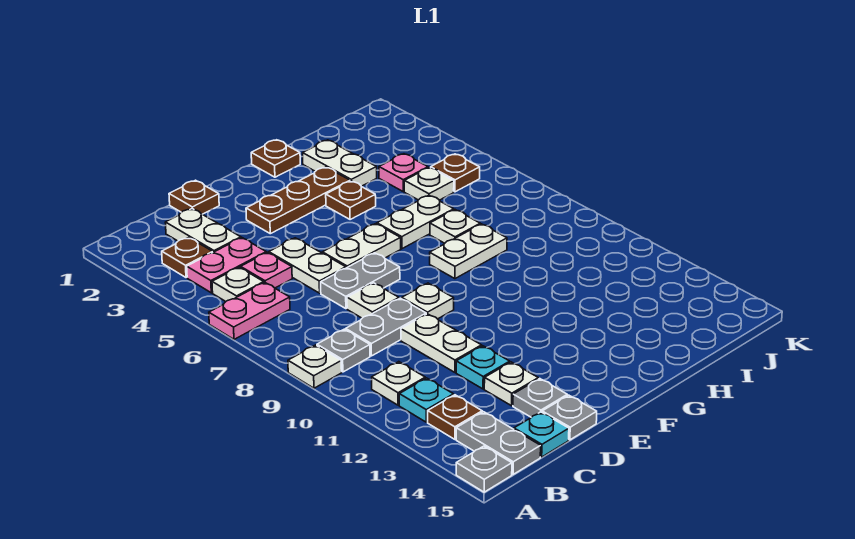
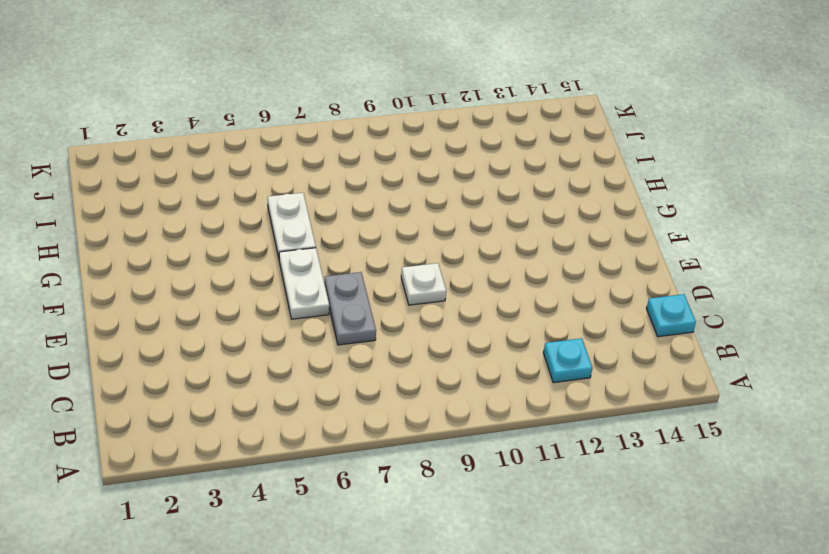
none -> pink plate A6:B6 level 1
none -> white plate A9 level 1
none -> grey plate A15 level 1
none -> brown plate B3 level 1

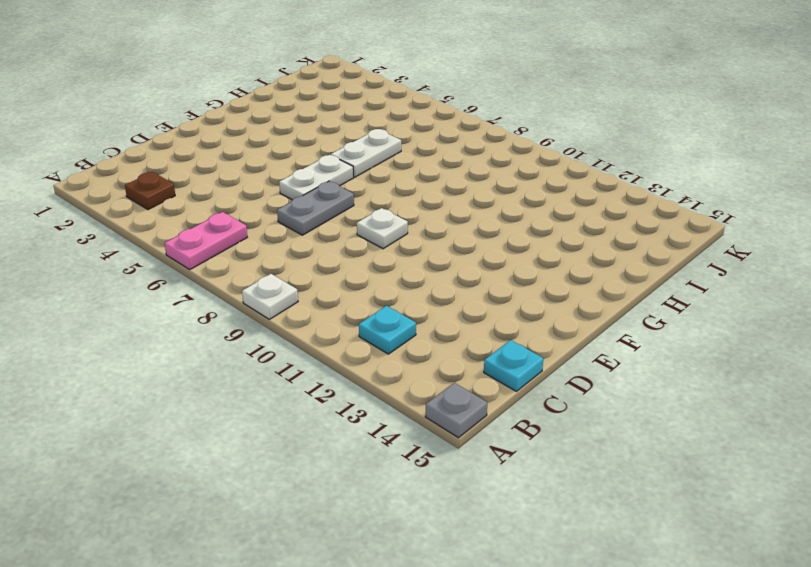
none -> pink plate B4:C4 level 1
none -> white plate B5 level 1
none -> grey plate B9 level 1
none -> white plate B11 level 1

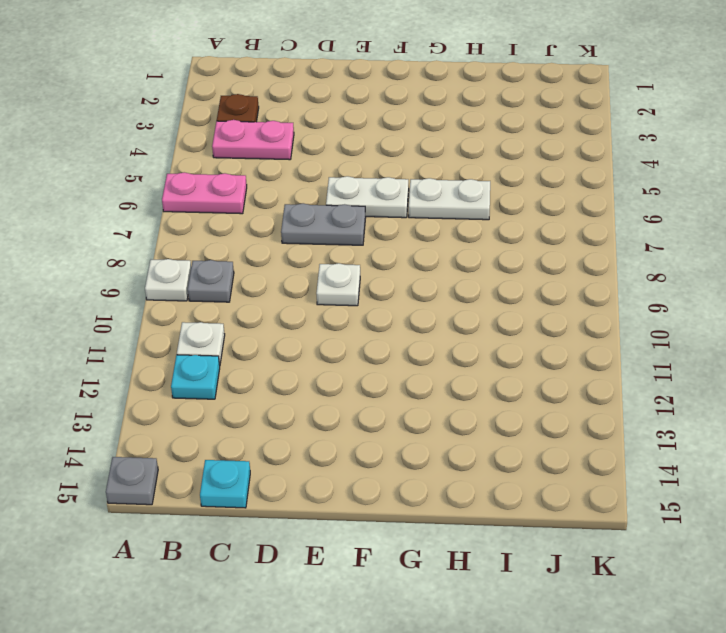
none -> white plate B5 level 1
none -> brown plate B13 level 1
none -> grey plate B14:B15 level 1
none -> white plate C2:C3 level 1

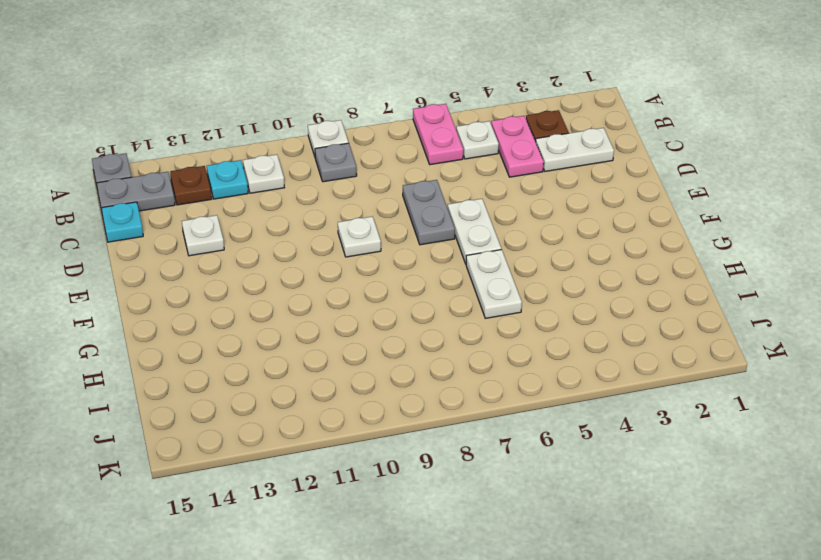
none -> pink plate C5 level 1
none -> grey plate C9:D9 level 1
none -> brown plate D1 level 1
none -> white plate D5:D6 level 1

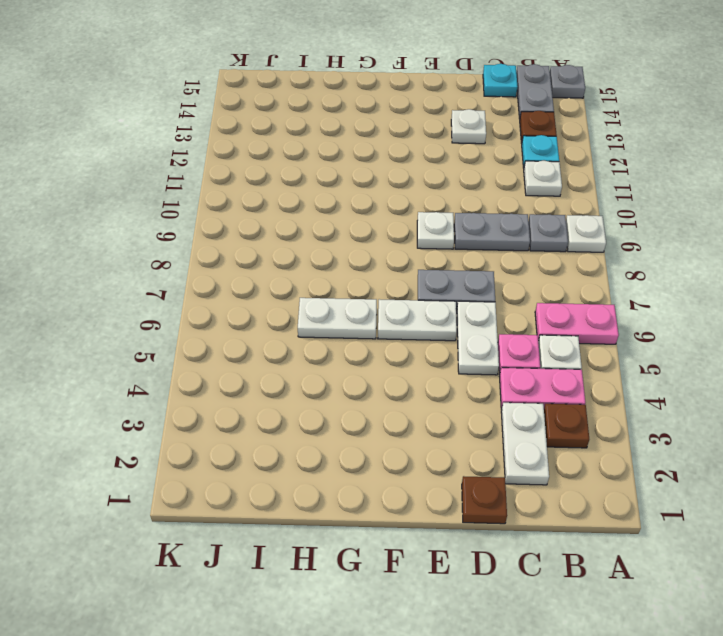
none -> white plate D8 level 1
none -> white plate D10:D11 level 1
none -> cyan plate D12 level 1
none -> grey plate D14 level 1

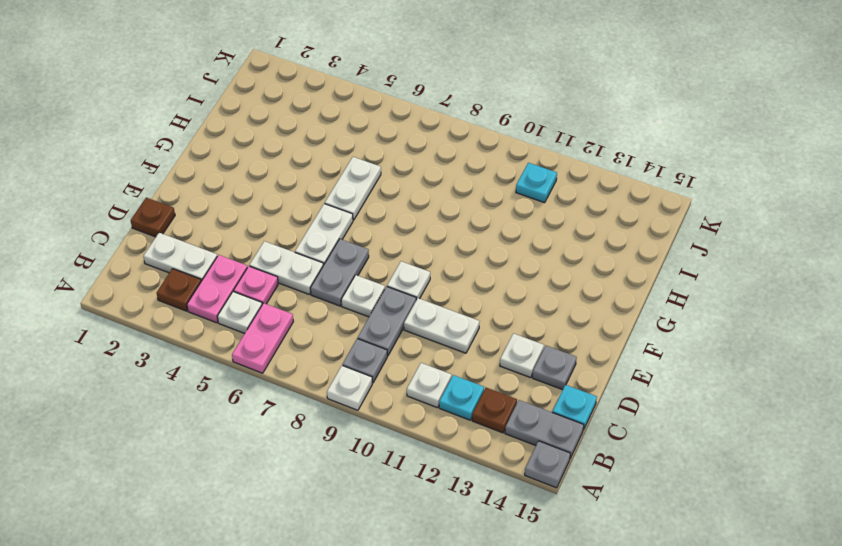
cyan plate J11 level 1 -> cyan plate D12 level 1
none -> grey plate D15 level 1
none -> brown plate E3:G3 level 1
none -> brown plate G1 level 1
none -> brown plate G4 level 1

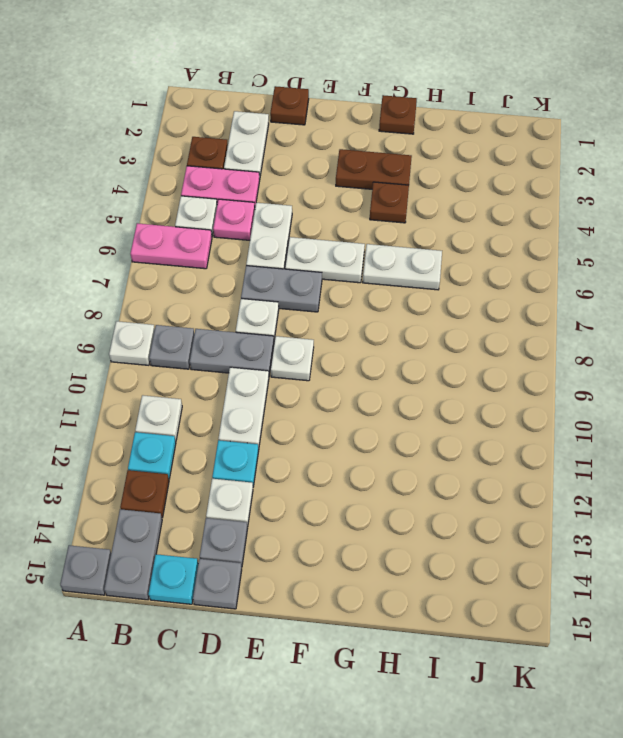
brown plate F3:G3 level 1 -> brown plate E3:G3 level 1
none -> white plate G8:H8 level 1
none -> white plate H2:H3 level 1
none -> white plate H7 level 1
none -> pink plate I4 level 1

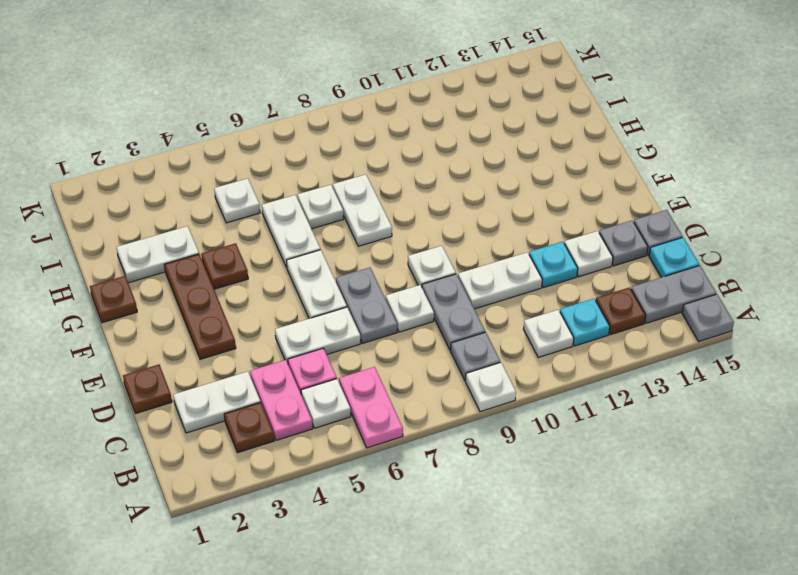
none -> pink plate I4 level 1
none -> brown plate J5 level 1

